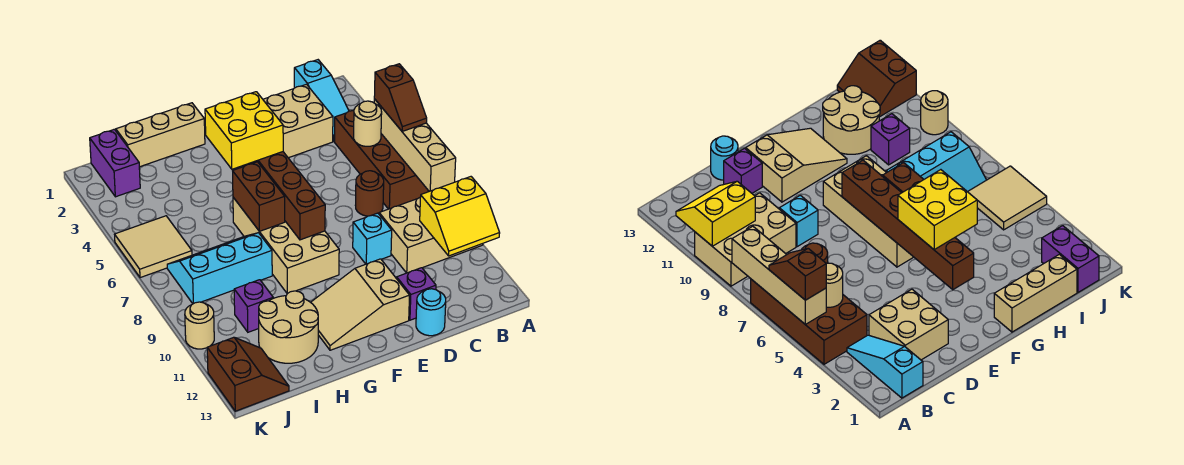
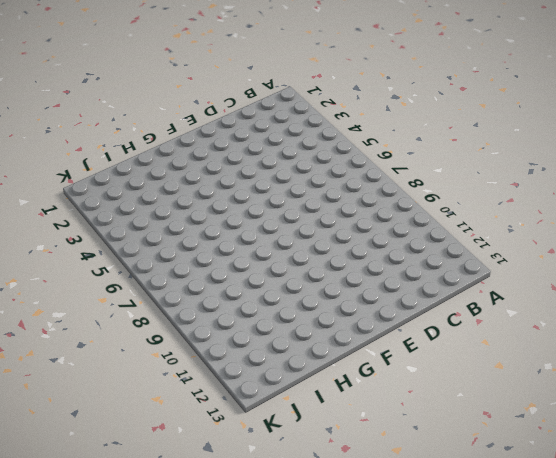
none -> brown brick A4:B7 level 1
none -> tan brick A9:C10 level 1
none -> cyan slope B1:B3 level 1 top 1

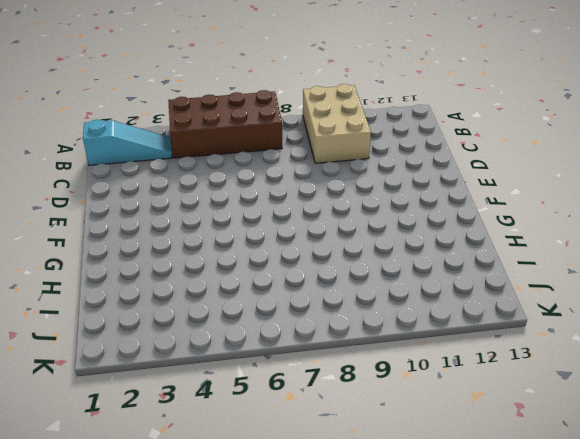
none -> tan brick C2:D3 level 1
none -> brown round brick C7 level 1
none -> cyan brick D9 level 1

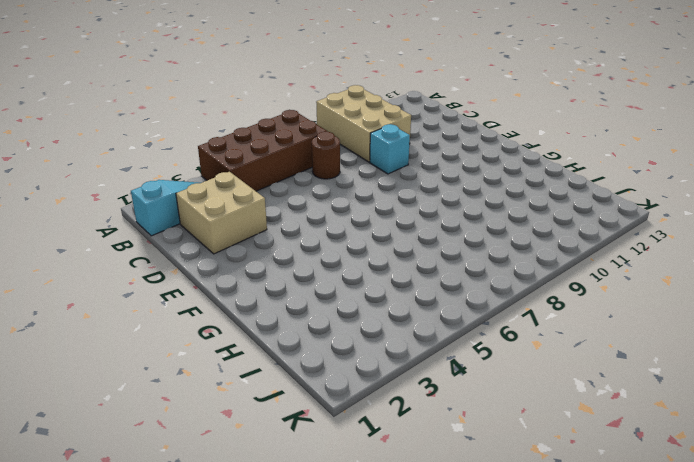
none -> purple brick D12 level 1
none -> cyan round brick D13 level 1
none -> tan slope E11:G12 level 1 top E

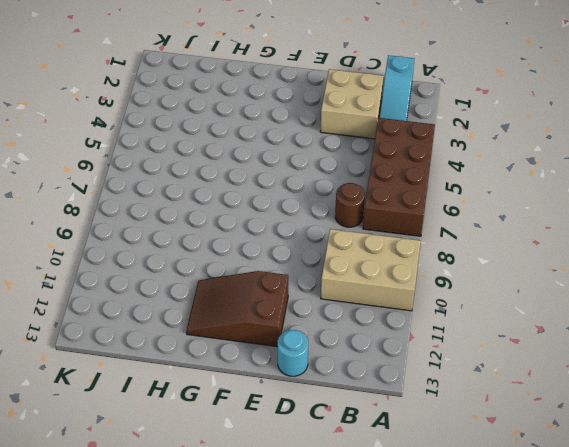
brown slope E11:G12 level 1 top E -> tan slope E11:G12 level 1 top E
none -> cyan brick D9 level 1
none -> purple brick D12 level 1
none -> tan brick F6:G9 level 1

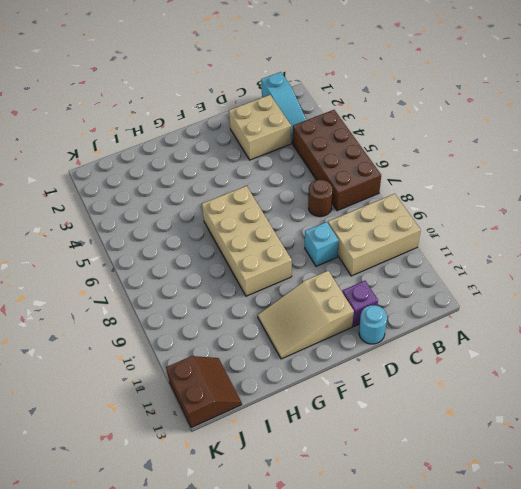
none -> tan brick G1:I1 level 1
none -> cyan slope H7:J8 level 1 top 8
none -> tan round brick H11:I12 level 1

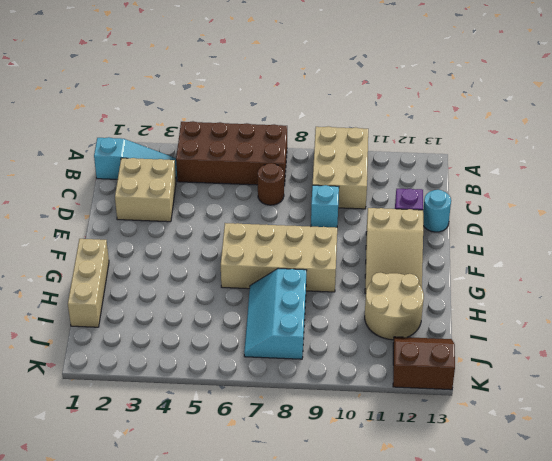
none -> purple brick I10 level 1
none -> purple brick J1:J2 level 1
none -> tan tile J5:K6 level 1

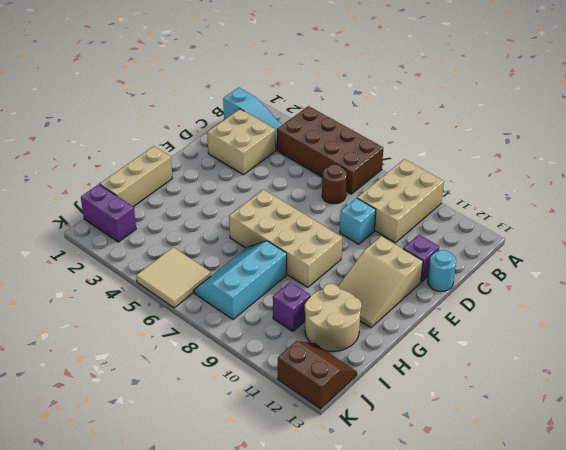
none -> tan round brick K10 level 1
none -> tan brick A5:A8 level 2
none -> yellow slope A10:B11 level 2 top 10

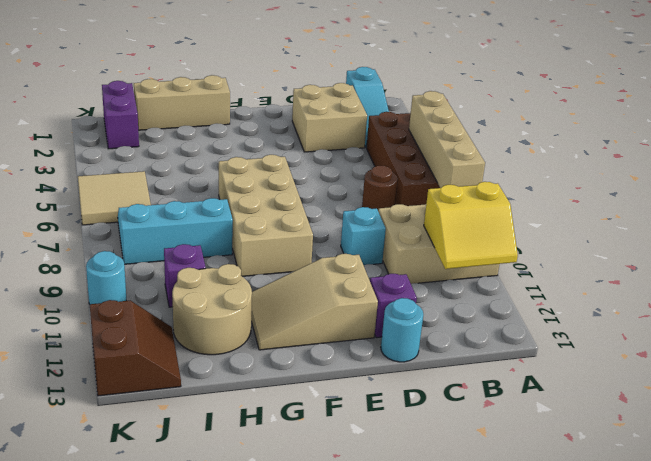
cyan round brick K10 level 1 -> tan round brick K10 level 1
none -> tan round brick B5 level 2
none -> brown brick F3:F8 level 2
none -> brown brick G6:G7 level 2

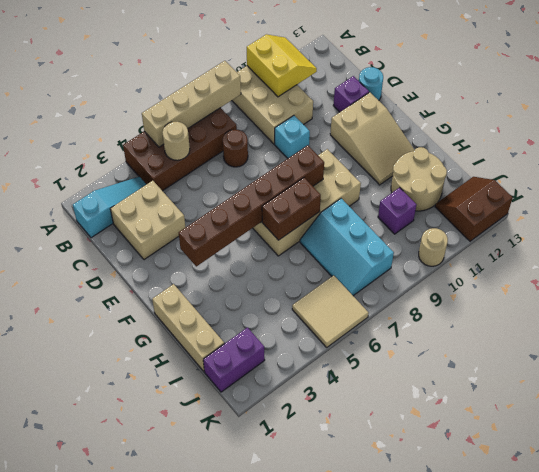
none -> brown slope A5:A6 level 3 top 5
none -> yellow brick F4:G5 level 3

